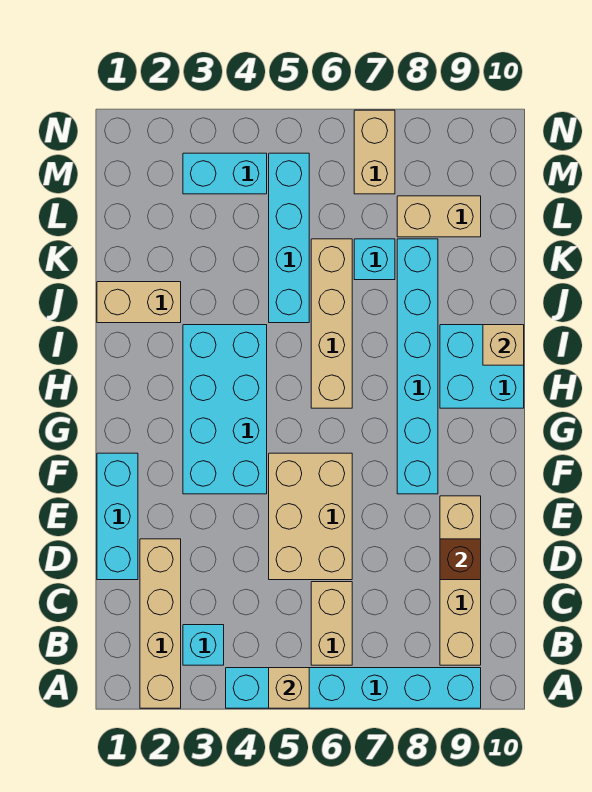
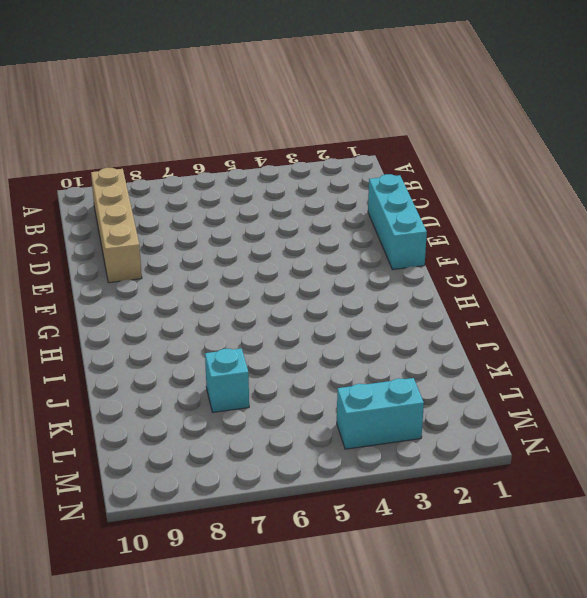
none -> tan brick A2:D2 level 1
none -> cyan brick A4:A9 level 1
none -> cyan brick B3 level 1

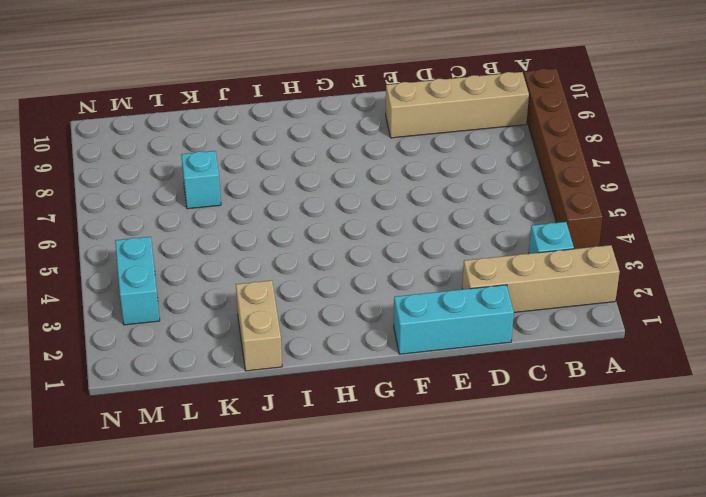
brown brick A4:A9 level 1 -> cyan brick A4:A9 level 1
none -> tan brick B6:C6 level 1
none -> tan brick D5:F6 level 1
none -> cyan brick F3:I4 level 1

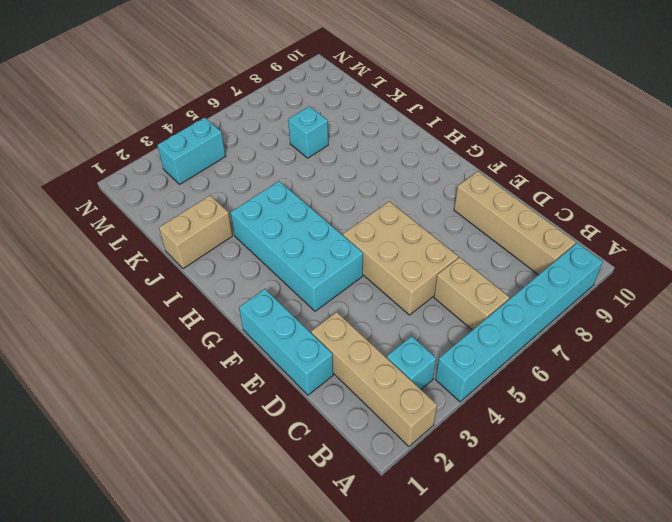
none -> cyan brick F8:K8 level 1
none -> tan brick H6:K6 level 1
none -> cyan brick H9:I10 level 1

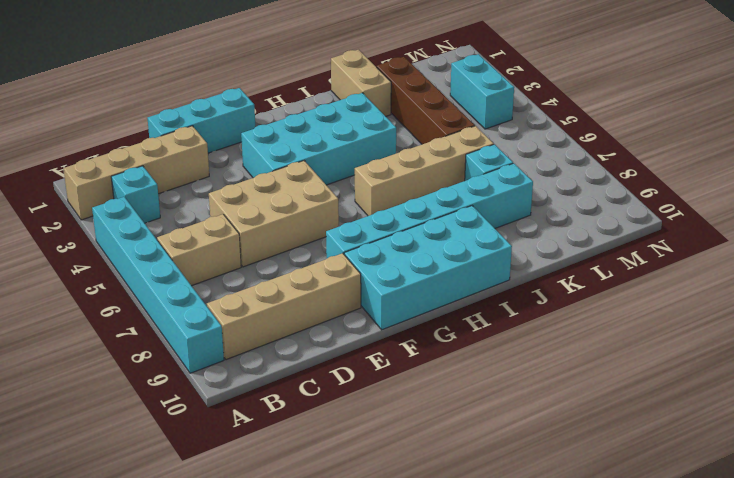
cyan brick F9:I10 level 1 -> cyan brick H9:I10 level 1
brown brick K2:K5 level 1 -> cyan brick J5:M5 level 1
none -> tan brick L8:L9 level 1
none -> tan brick M7:N7 level 1
none -> tan brick A5 level 2

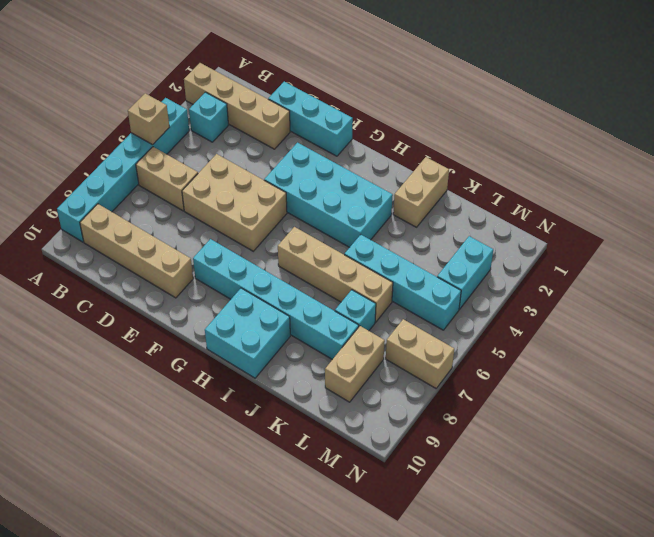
none -> brown brick D9 level 2
none -> tan brick I10 level 2

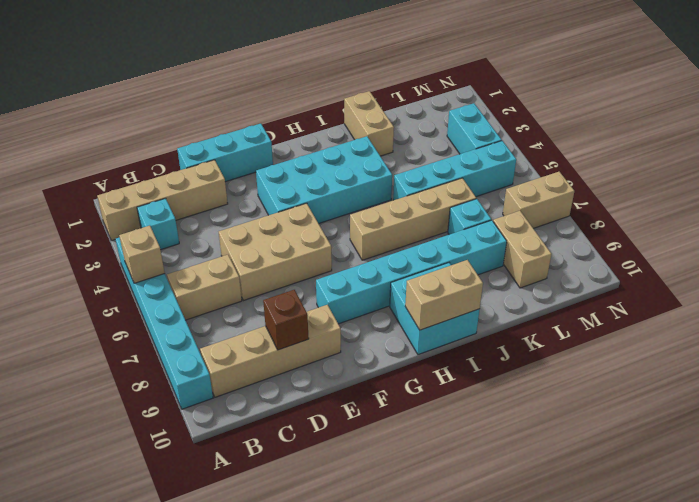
tan brick H10:I10 level 2 -> tan brick I10 level 2

